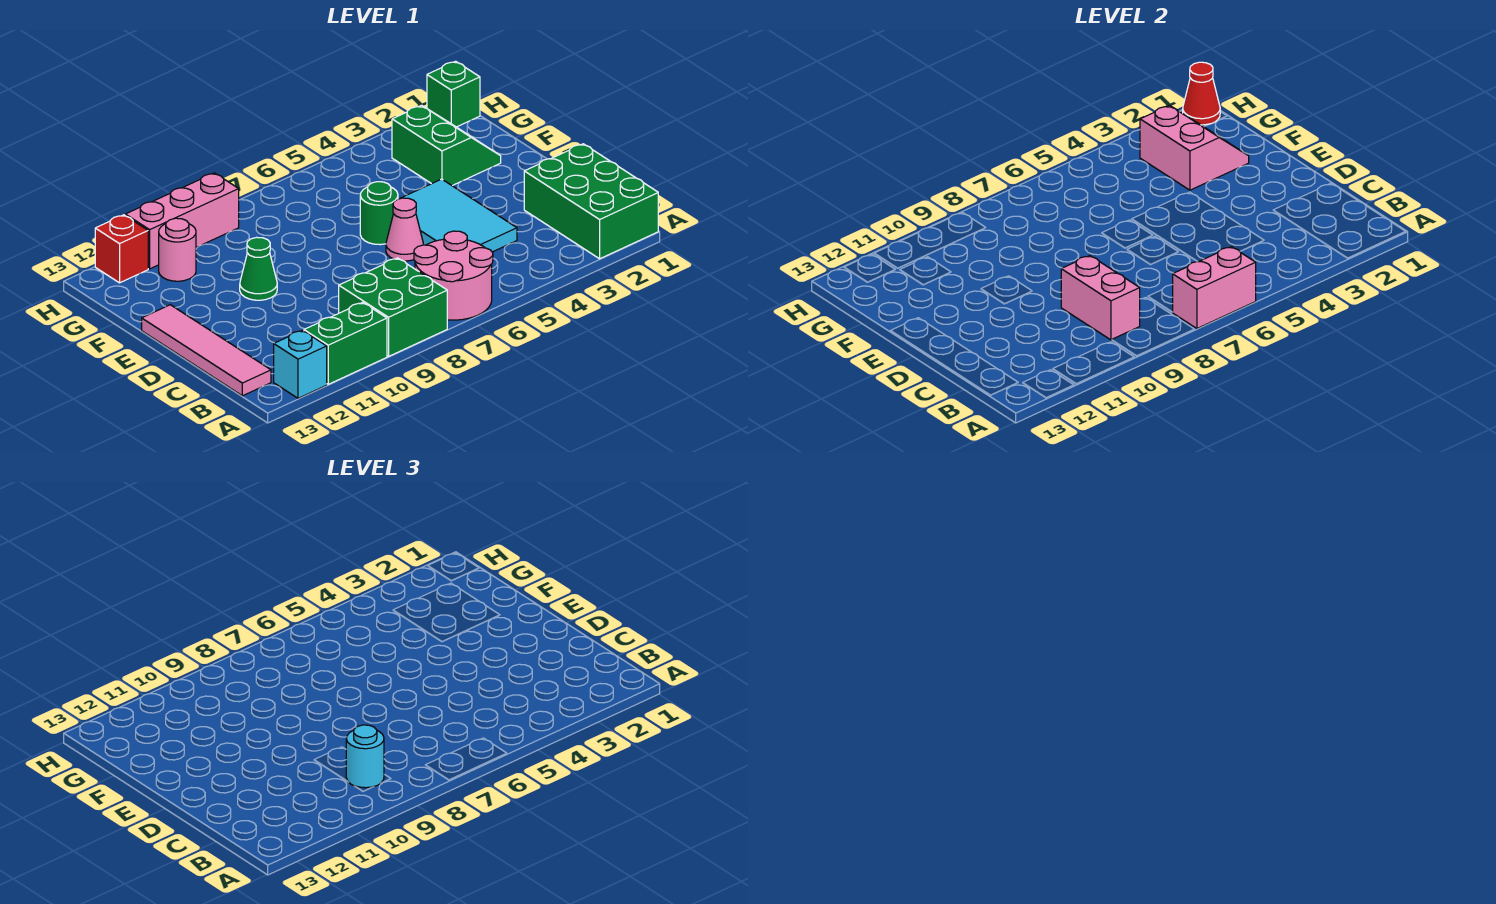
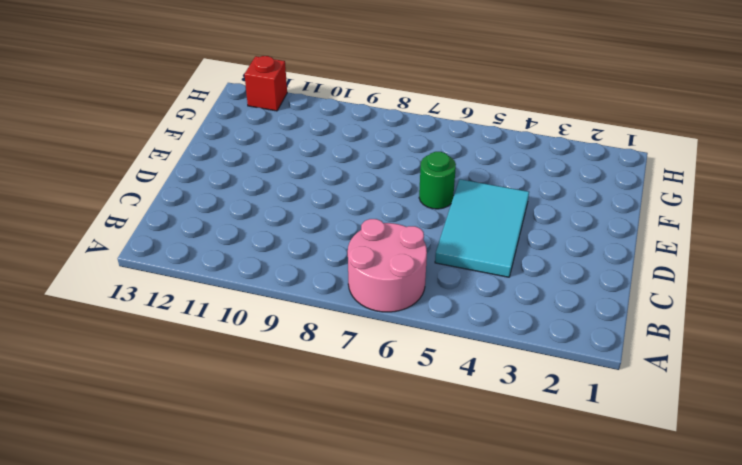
none -> green brick A1:C2 level 1
none -> green brick A8:B9 level 1
none -> green brick A10:A11 level 1

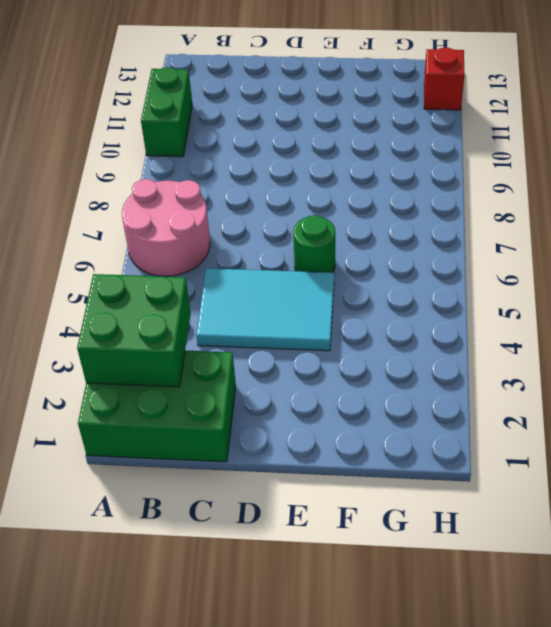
green brick A2:B3 level 2 -> green brick A8:B9 level 1
none -> cyan brick A12 level 1
none -> pink tile B13:E13 level 1
none -> pink cone D6 level 1

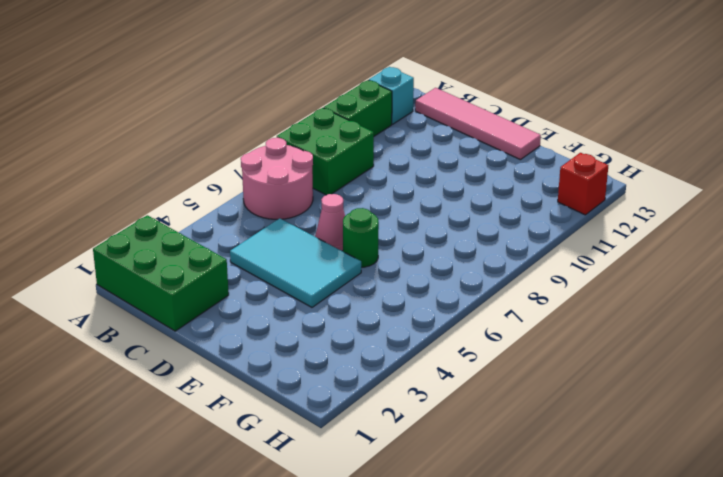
none -> green cone E10 level 1
none -> green slope F2:G3 level 1 top 3
none -> pink round brick G11 level 1

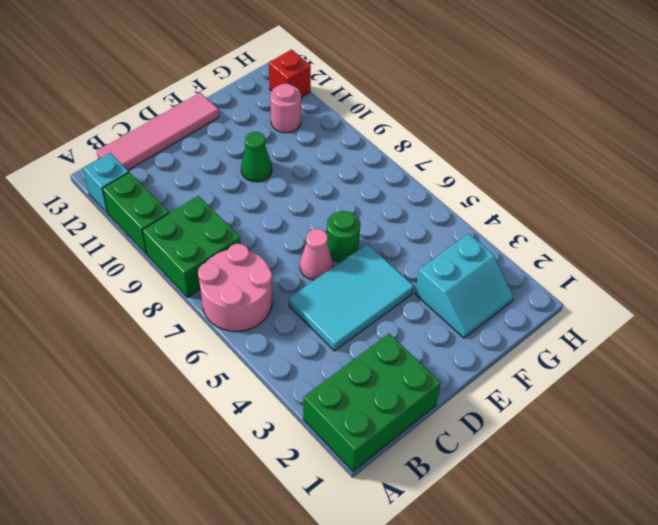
cyan slope F2:G3 level 1 top 3 -> green slope F2:G3 level 1 top 3
none -> green brick H1 level 1
none -> pink brick H9:H11 level 1
none -> pink brick A6:A7 level 2

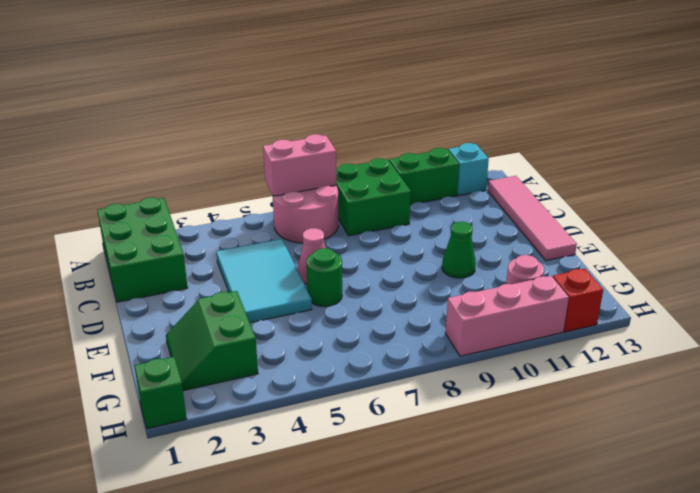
none -> pink brick B9:C9 level 2
none -> pink slope F2:G3 level 2 top 3
none -> red cone H1 level 2

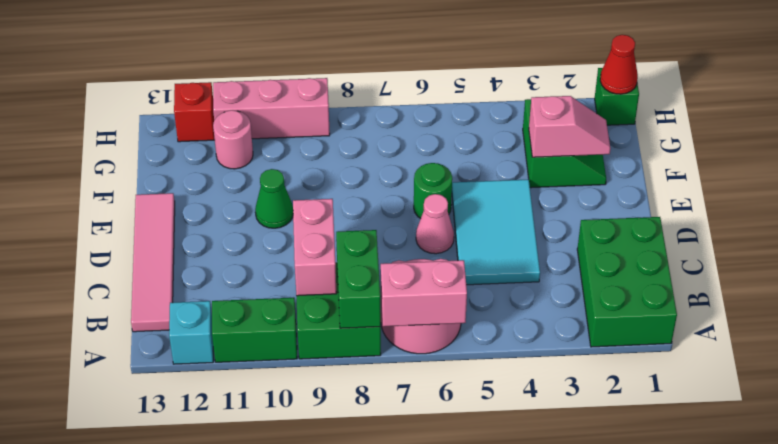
green brick A8:B8 level 2 -> none
pink slope F2:F3 level 2 top 3 -> pink slope F2:G3 level 2 top 3
none -> cyan round brick B9 level 3

